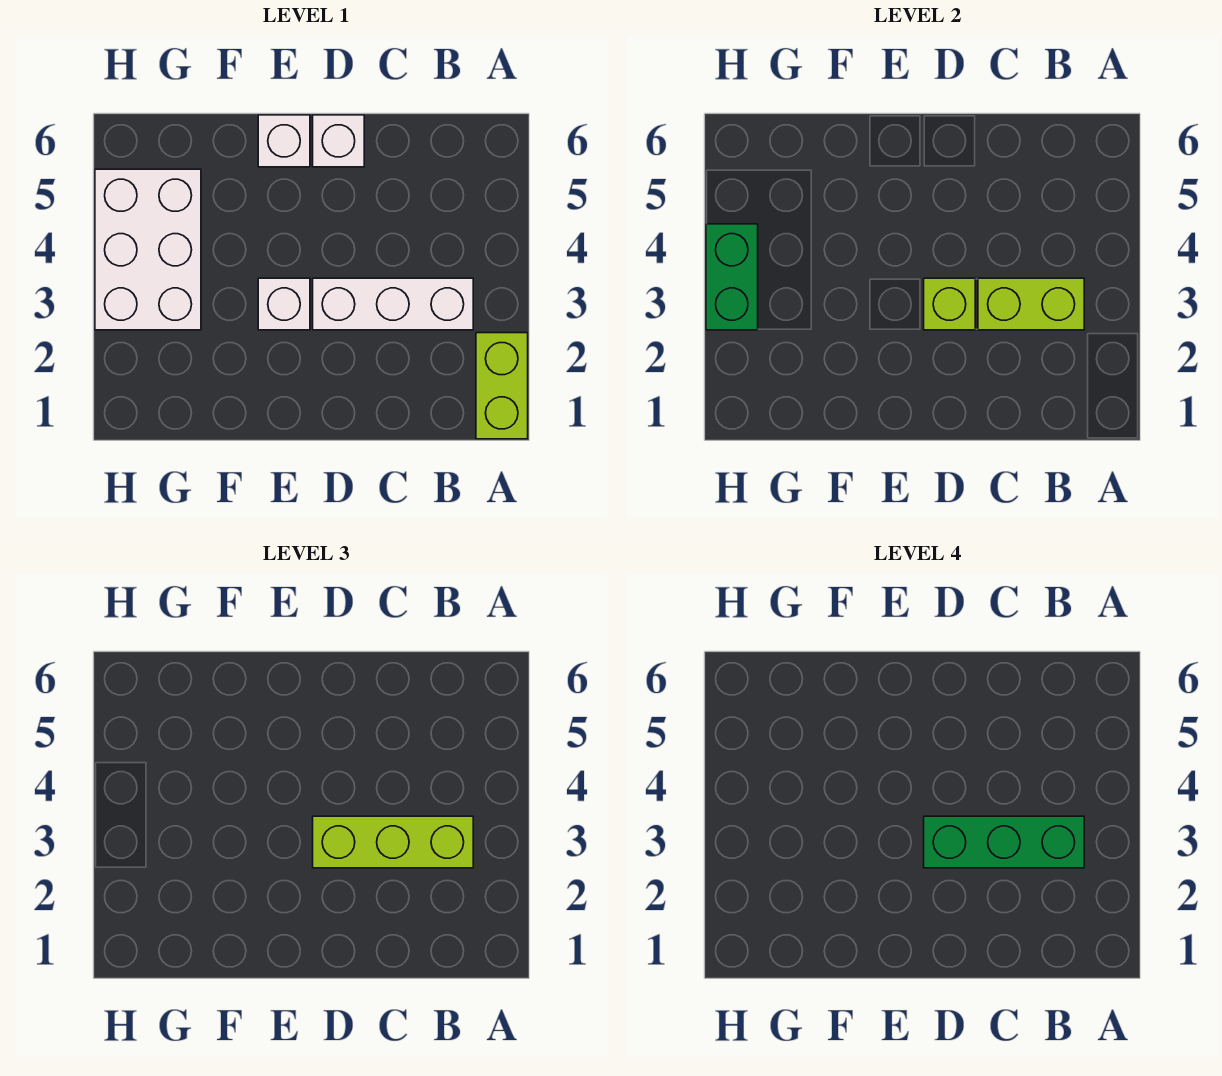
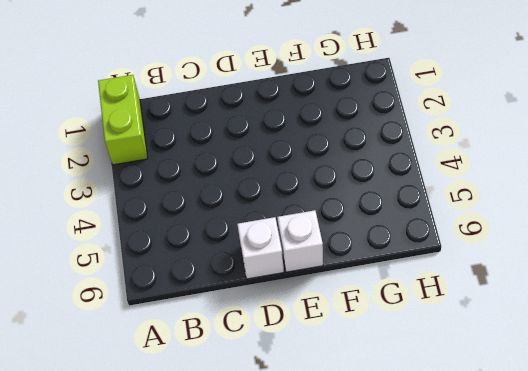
none -> white brick B3:D3 level 1
none -> white brick E3 level 1

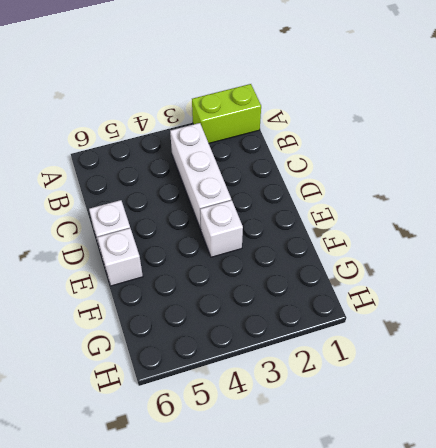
none -> white brick G3:H5 level 1
none -> lime brick B3:C3 level 2

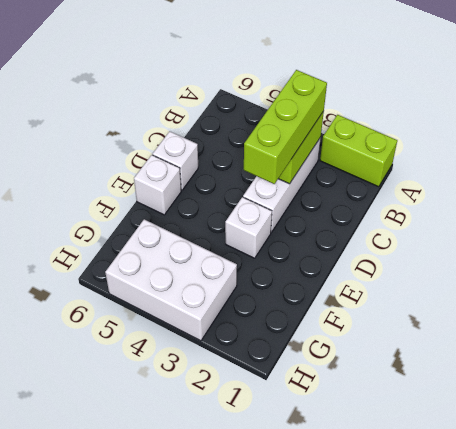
none -> lime brick D3 level 2
none -> green brick H3:H4 level 2

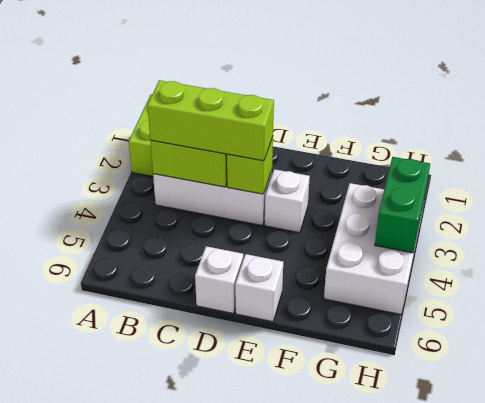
none -> green brick B3:D3 level 4

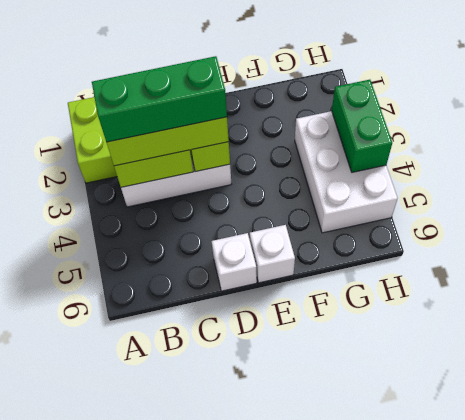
none -> white brick E3 level 1

